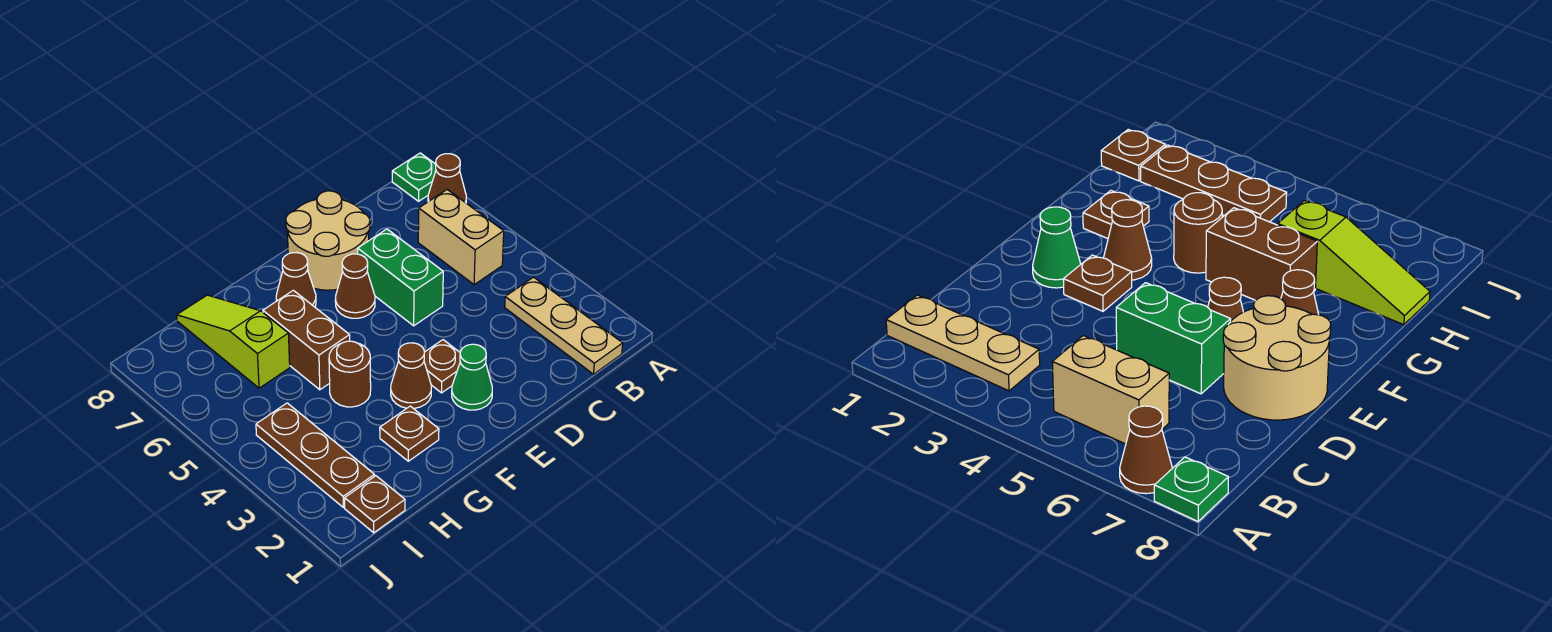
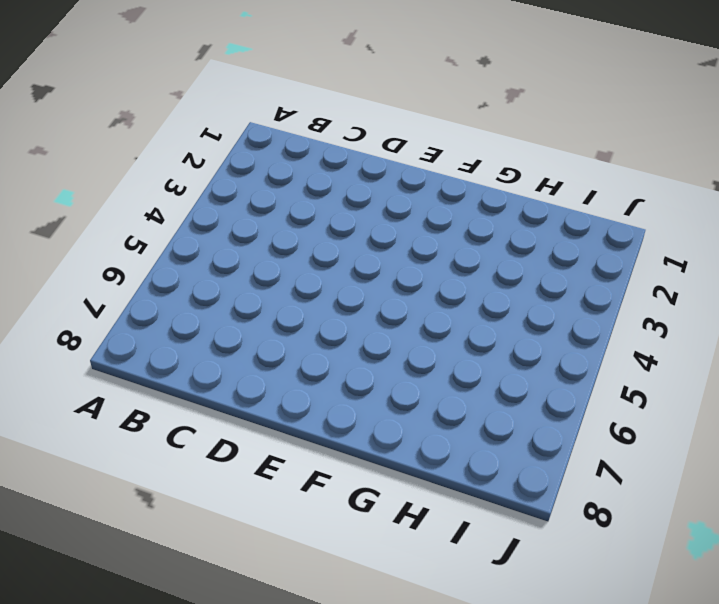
none -> brown cone A7 level 1
none -> green plate A8 level 1
none -> tan plate B1:B3 level 1

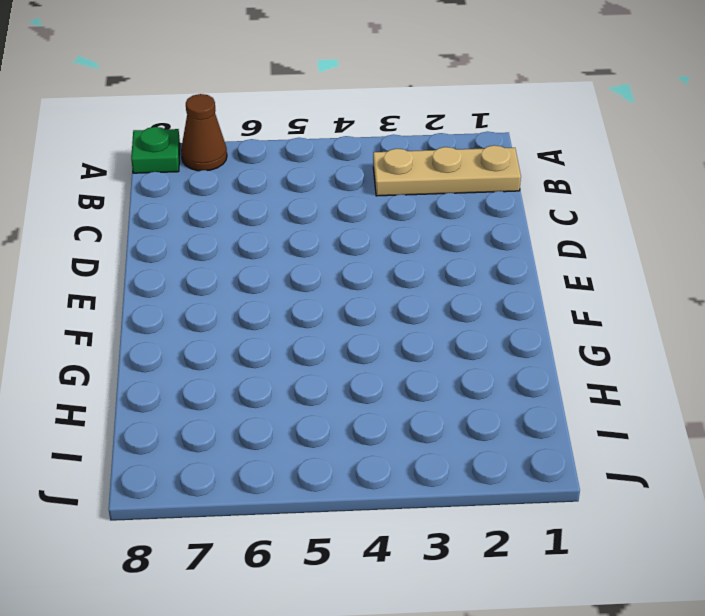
none -> tan brick B5:B6 level 1
none -> green brick D5:D6 level 1
none -> tan round brick D7:E8 level 1

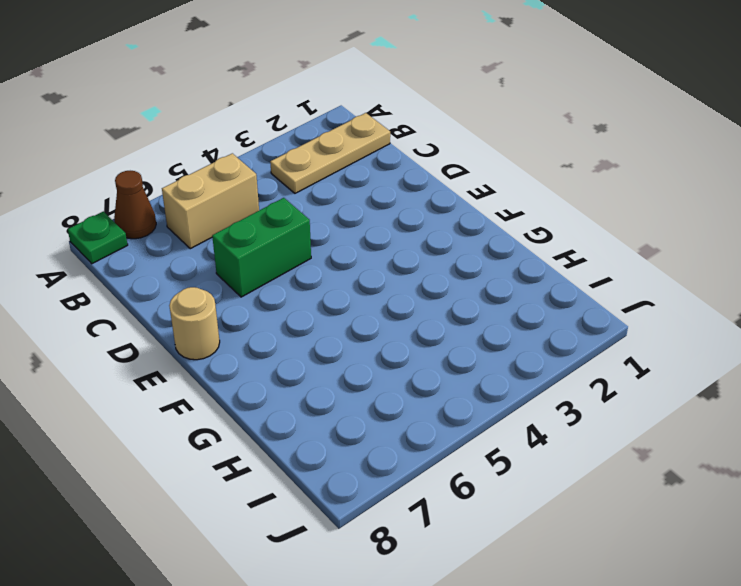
tan round brick E8 level 1 -> tan round brick D7:E8 level 1
none -> green cone E2 level 1
none -> brown plate E3 level 1
none -> brown cone E6 level 1

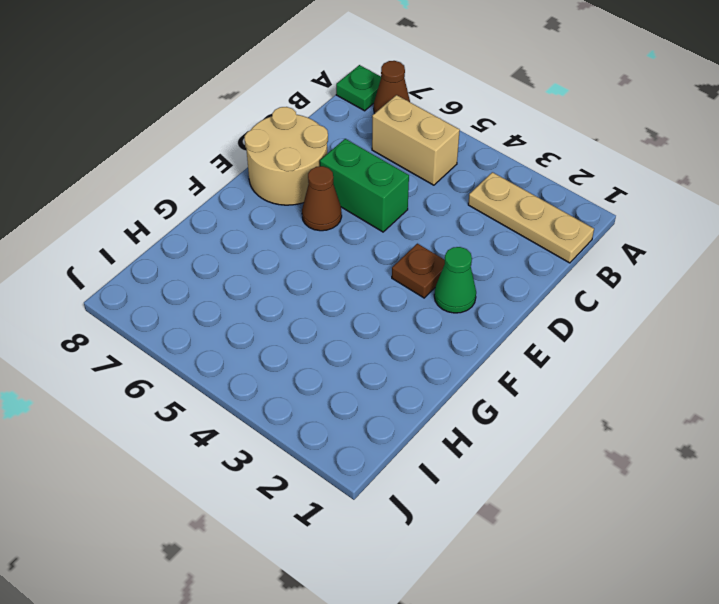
none -> brown cone F3 level 1
none -> brown cone F7 level 1
none -> brown plate G2 level 1

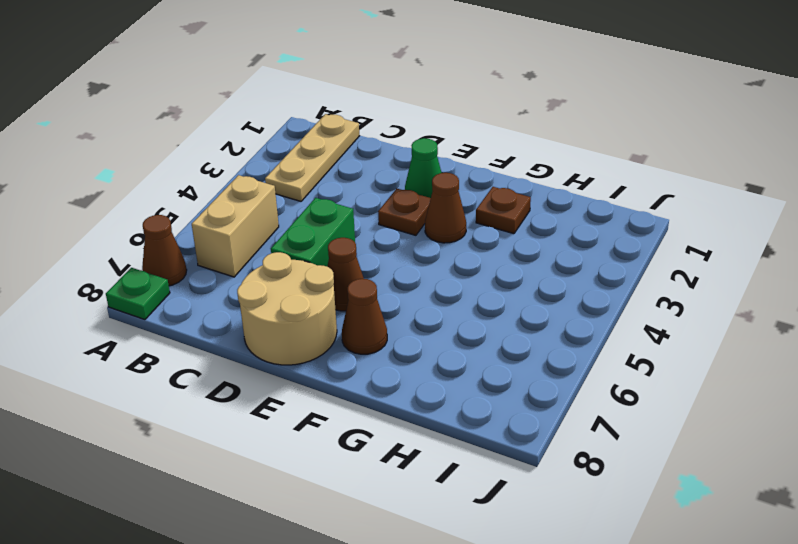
none -> brown round brick G4 level 1
none -> brown brick G5:G6 level 1
none -> lime slope H6:H8 level 1 top 6

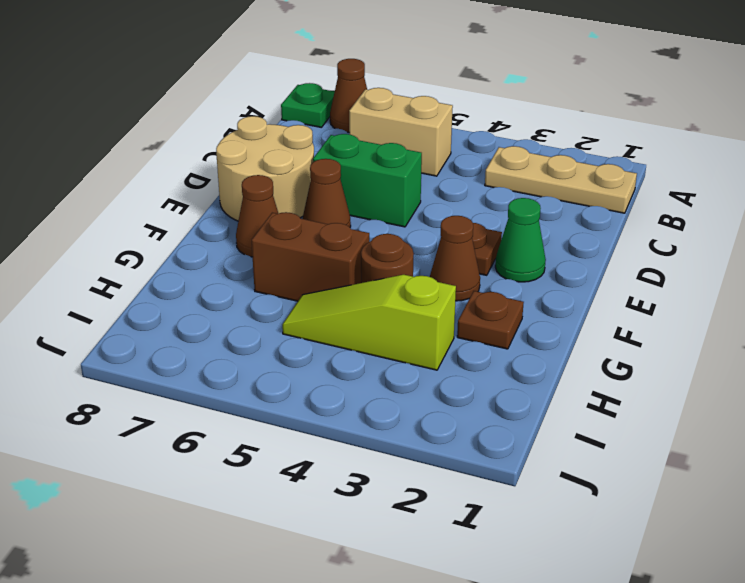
lime slope H3:H5 level 1 top 3 -> lime slope H6:H8 level 1 top 6
none -> brown plate I1 level 1
none -> brown plate I2:I4 level 1

